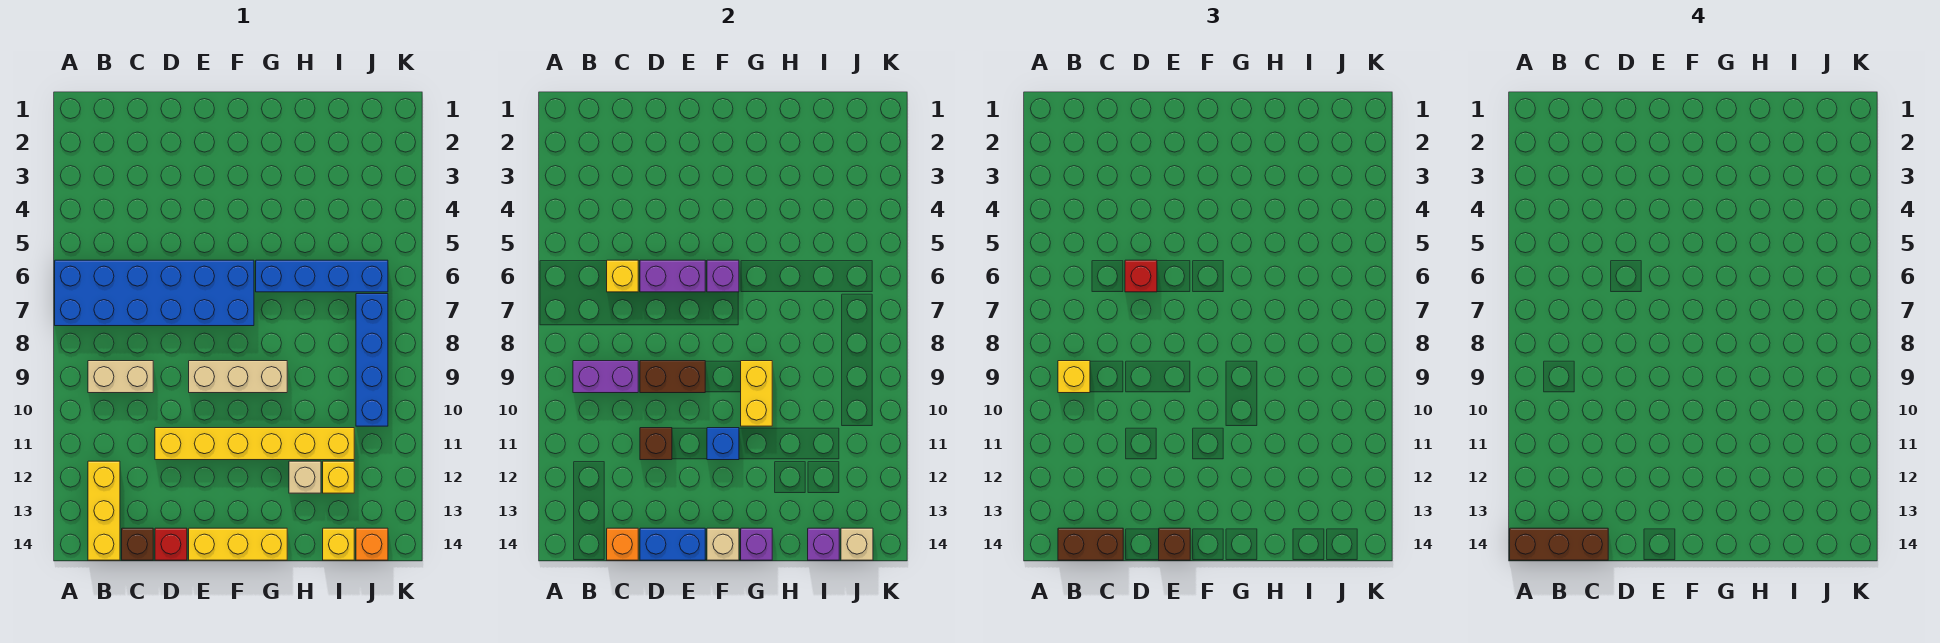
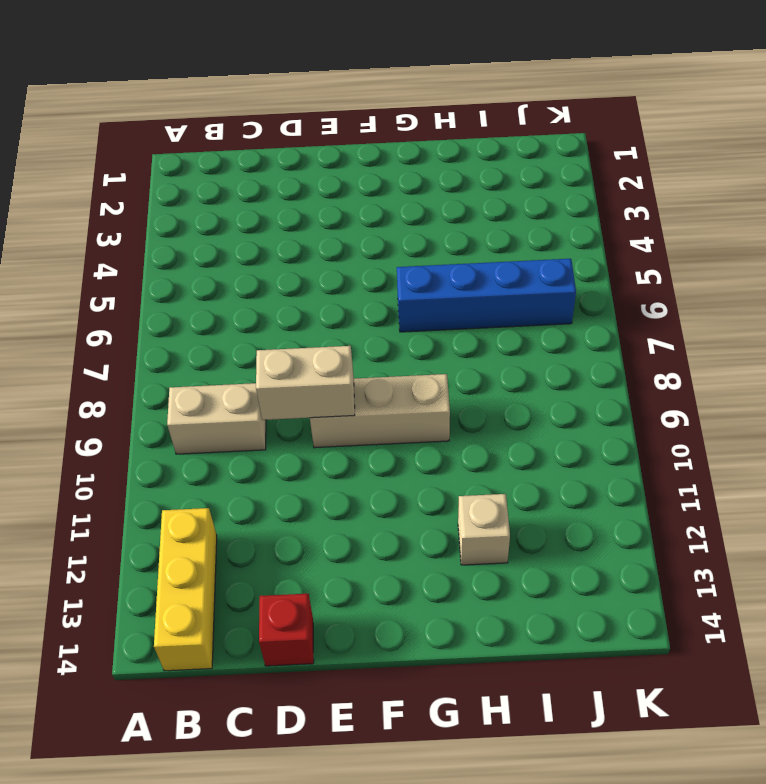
tan brick D9:E9 level 2 -> brown brick D9:E9 level 2
none -> blue brick A6:F7 level 1
none -> brown brick C14 level 1
none -> yellow brick D11:I11 level 1
none -> yellow brick E14:G14 level 1

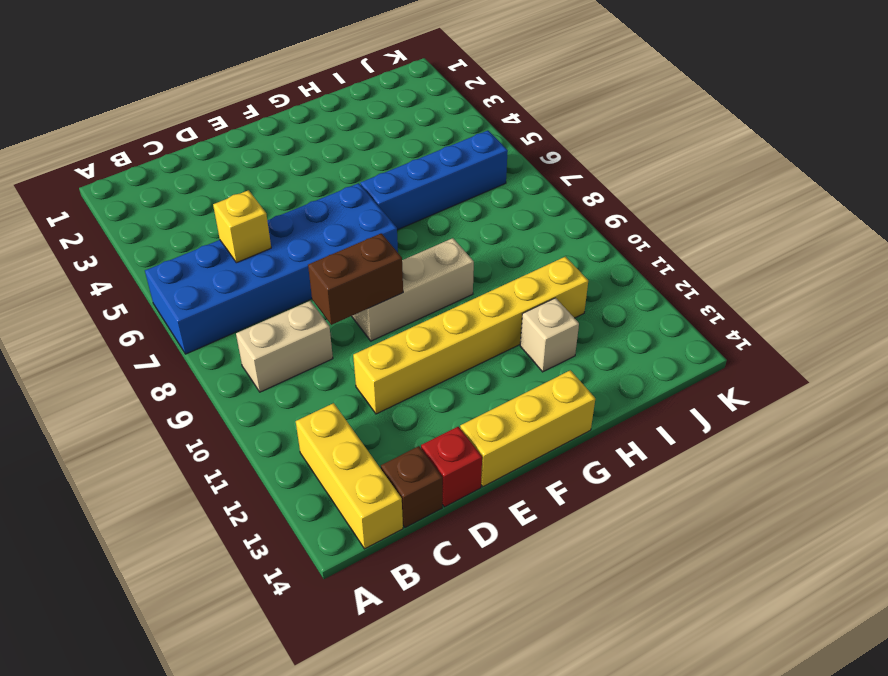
none -> yellow brick I12 level 1
none -> yellow brick I14 level 1
none -> blue brick J7:J10 level 1
none -> orange brick J14 level 1

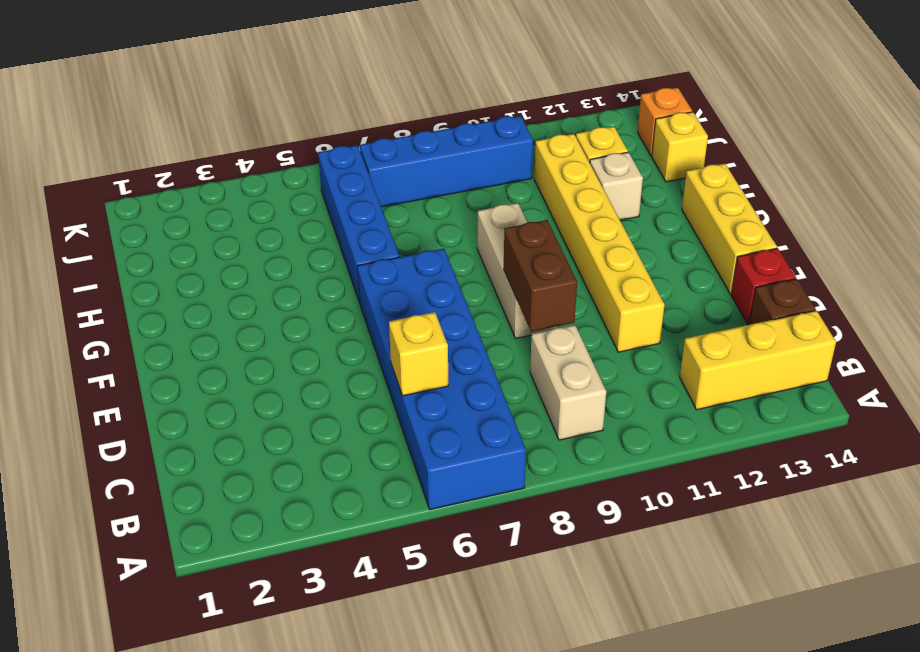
none -> purple brick B9:C9 level 2
none -> orange brick C14 level 2
none -> purple brick D6:E6 level 2
none -> brown brick D11 level 2

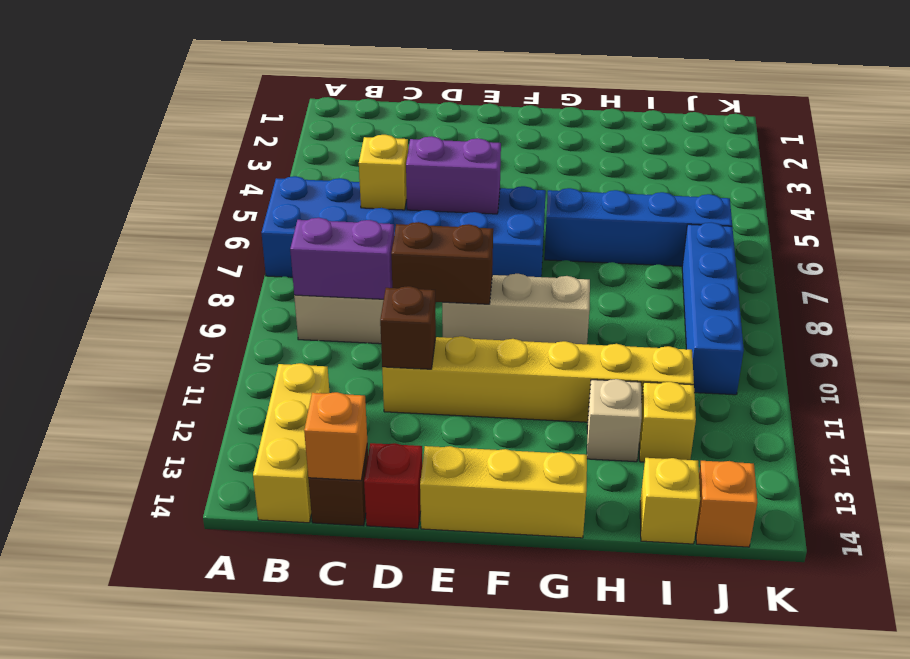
none -> blue brick D14:E14 level 2
none -> purple brick F6 level 2
none -> blue brick F11 level 2
none -> tan brick F14 level 2

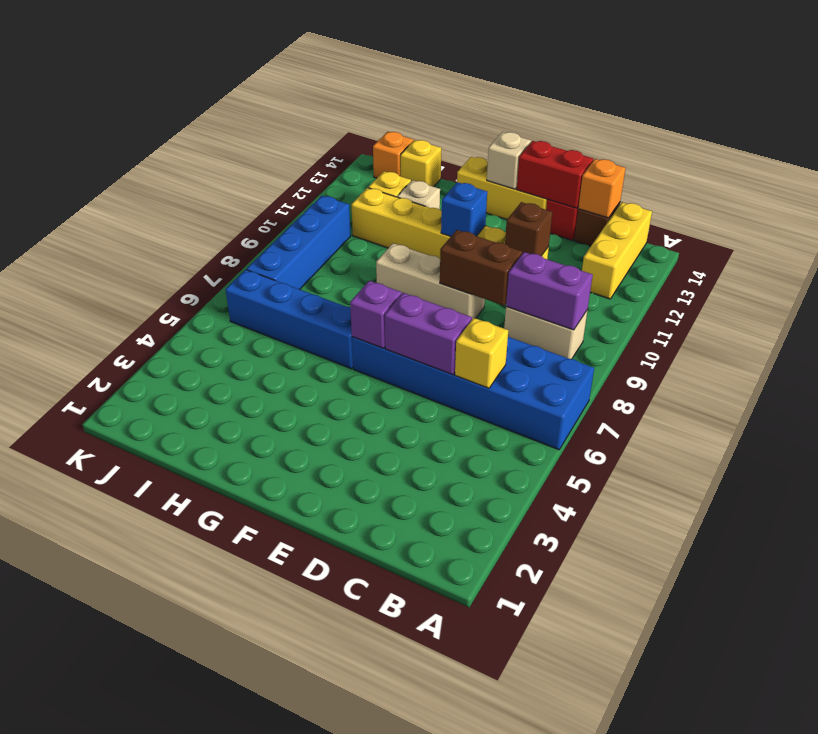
red brick D14:E14 level 2 -> blue brick D14:E14 level 2
none -> yellow brick G9:G10 level 2
none -> purple brick G14 level 2
none -> purple brick I14 level 2
none -> tan brick J14 level 2

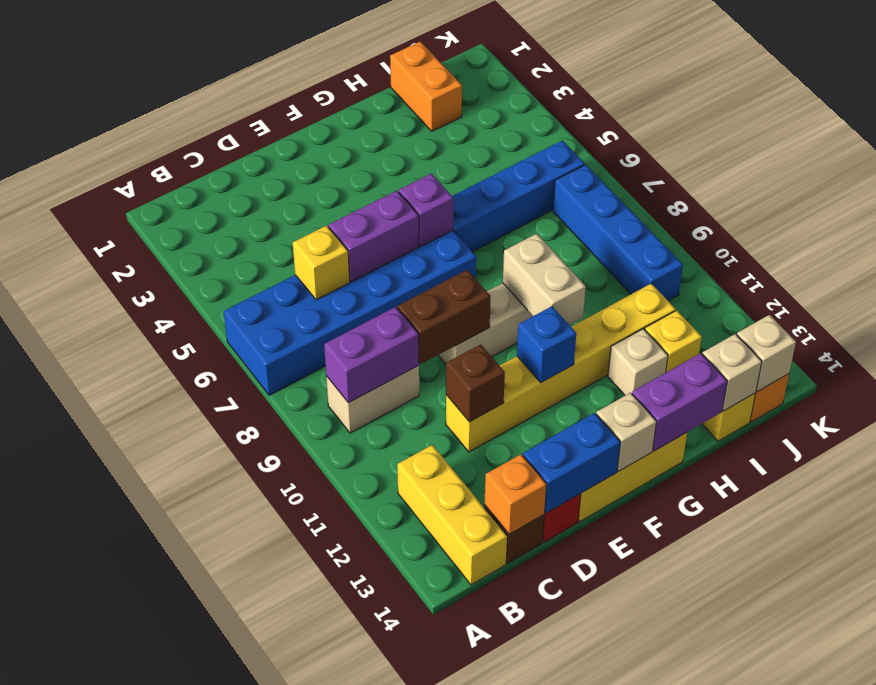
tan brick G9:G10 level 2 -> yellow brick G9:G10 level 2
purple brick G14:H14 level 2 -> purple brick G14 level 2
orange brick I1:I2 level 1 -> none
tan brick I14 level 2 -> purple brick I14 level 2
none -> yellow brick B9 level 3
none -> brown brick B14:C14 level 3
none -> red brick D6 level 3
none -> brown brick E14 level 3

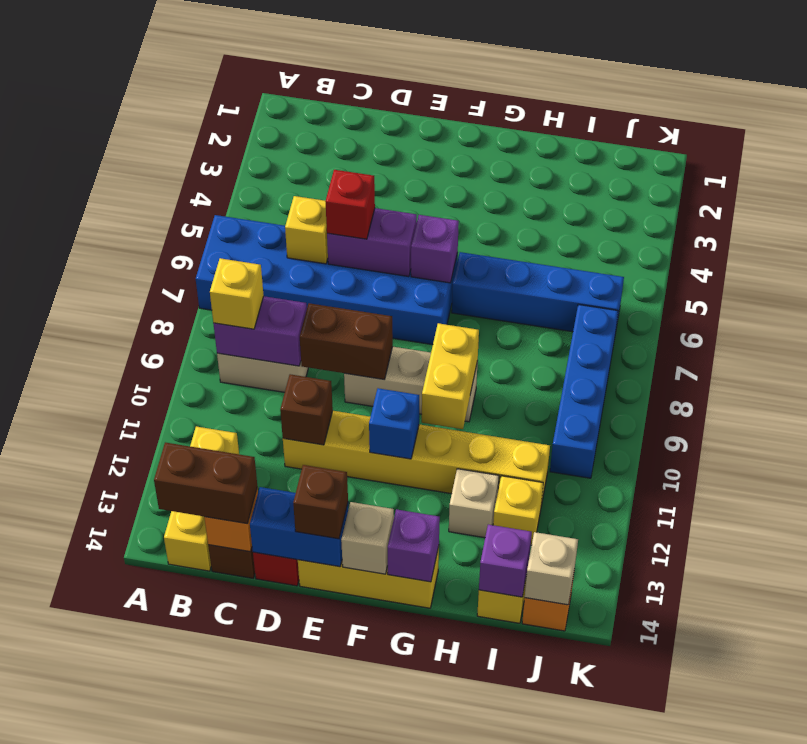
none -> brown brick A14:C14 level 4

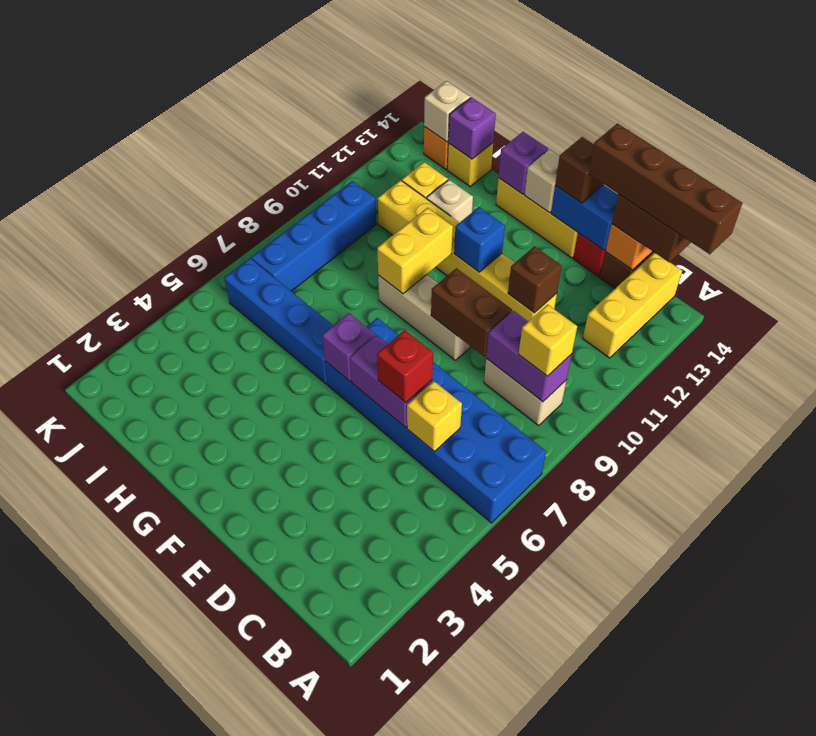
brown brick A14:D14 level 4 -> brown brick A14:C14 level 4

